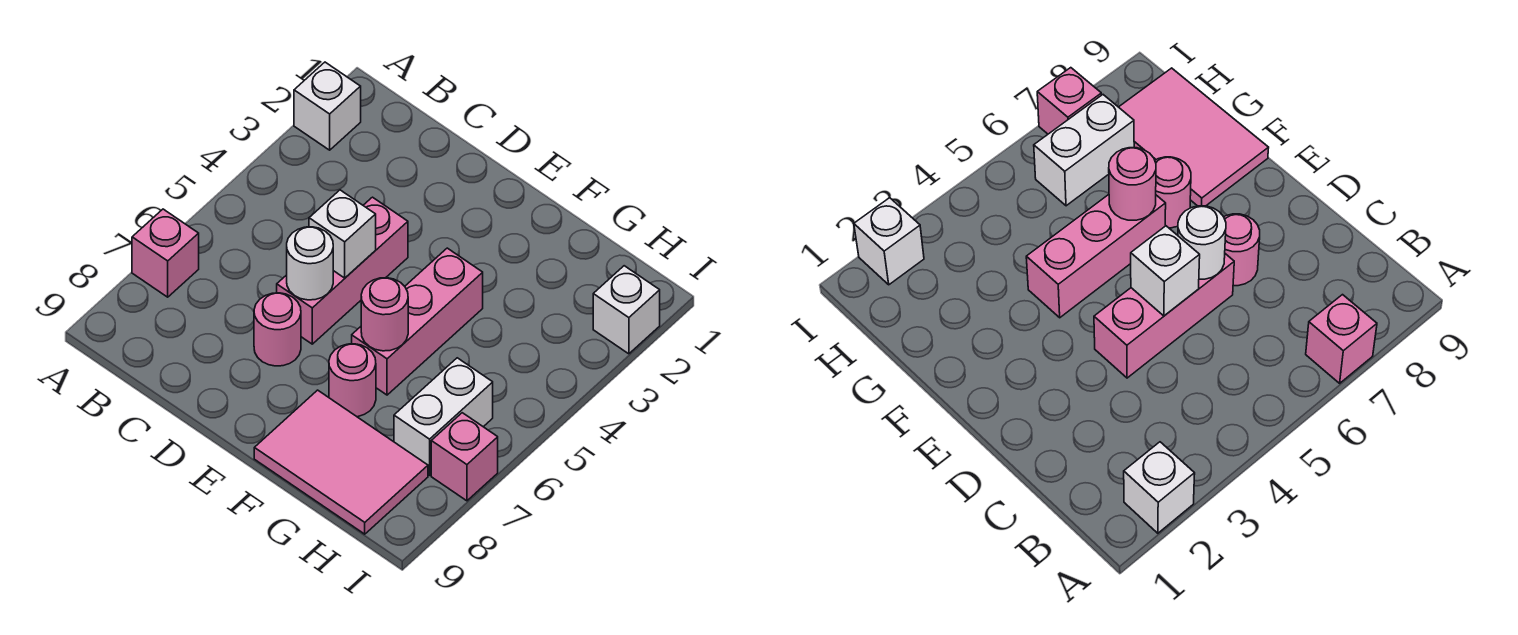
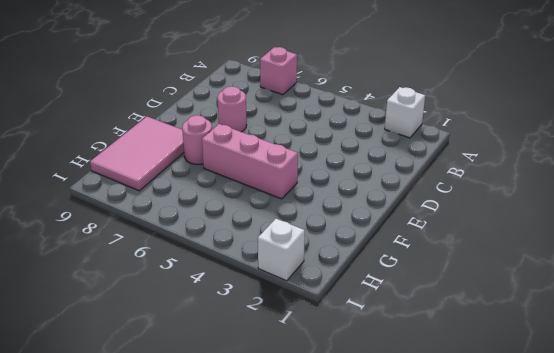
none -> pink brick D4:D6 level 1
none -> white brick H6:H7 level 1
none -> pink brick I7 level 1

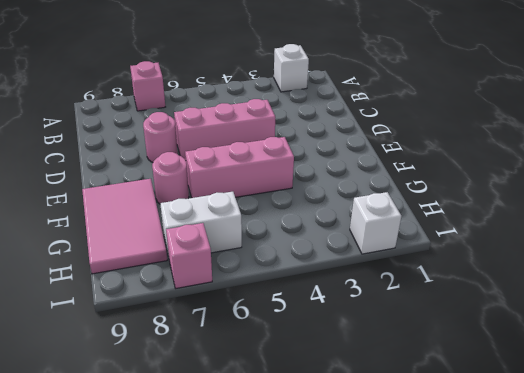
none -> white brick D5 level 2
none -> white round brick D6 level 2
none -> pink round brick F6 level 2

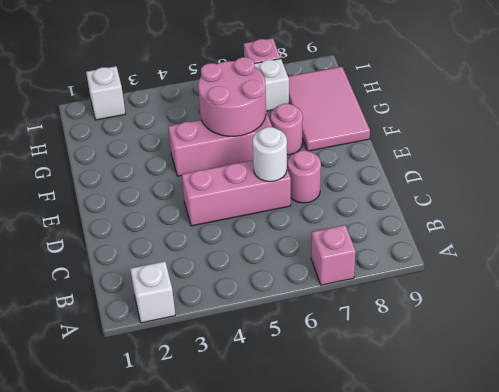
pink round brick F5:G6 level 2 -> pink round brick F6 level 2
none -> white brick D5 level 2

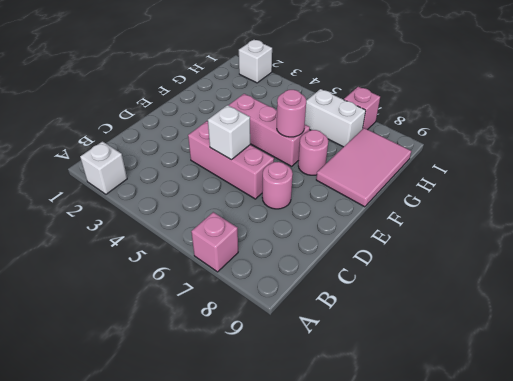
none -> white round brick D6 level 2

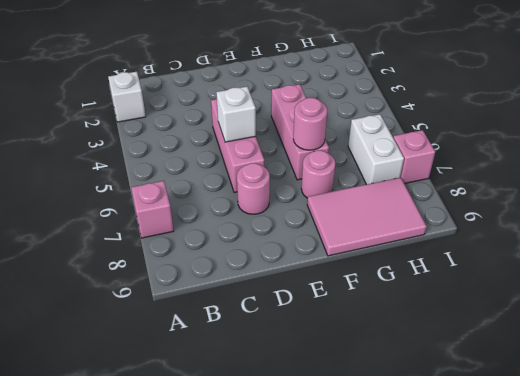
none -> white brick I2 level 1
none -> white round brick D6 level 2

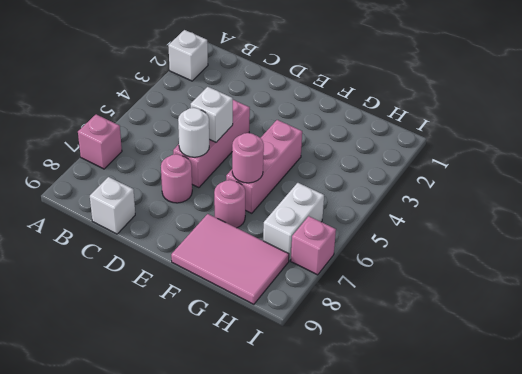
white brick C9 level 1 -> white brick I2 level 1

